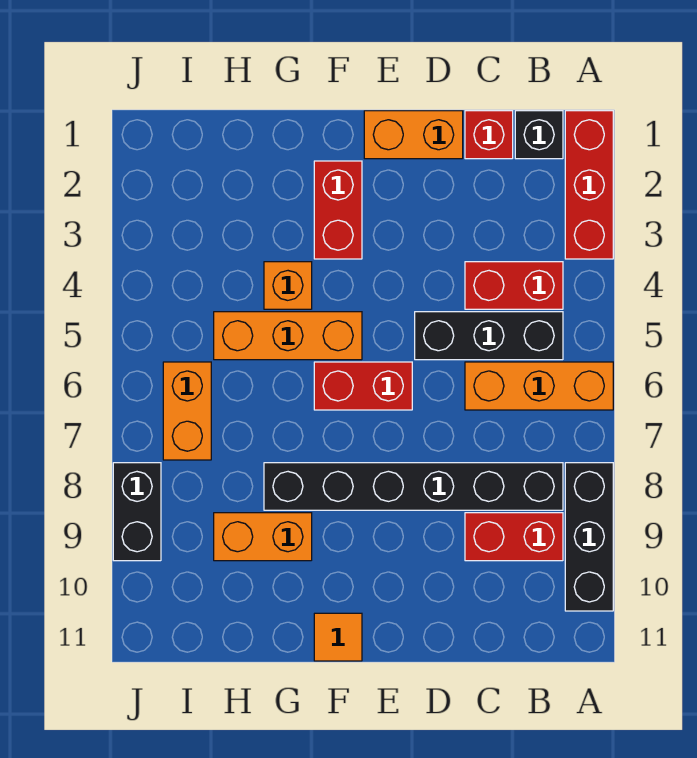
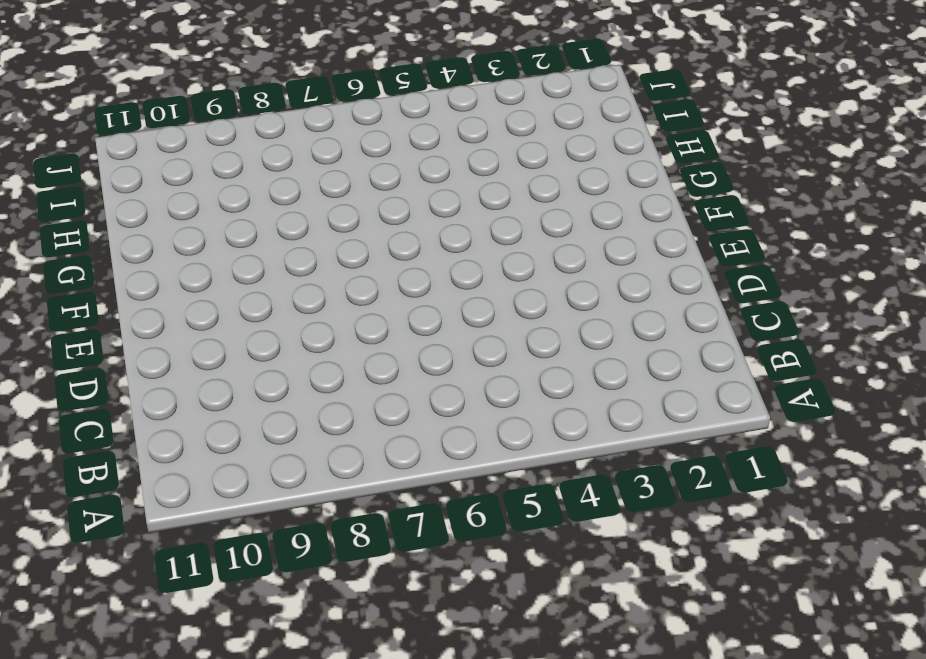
none -> red brick A1:A3 level 1
none -> orange brick A6:C6 level 1
none -> black brick A8:A10 level 1

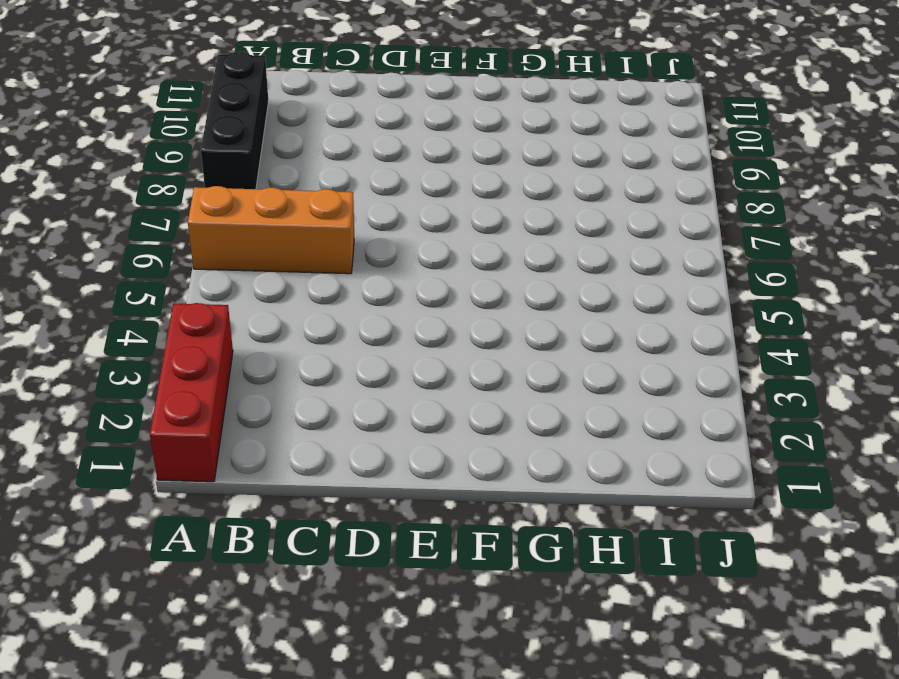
none -> black brick B1 level 1
none -> red brick B4:C4 level 1
none -> black brick B5:D5 level 1

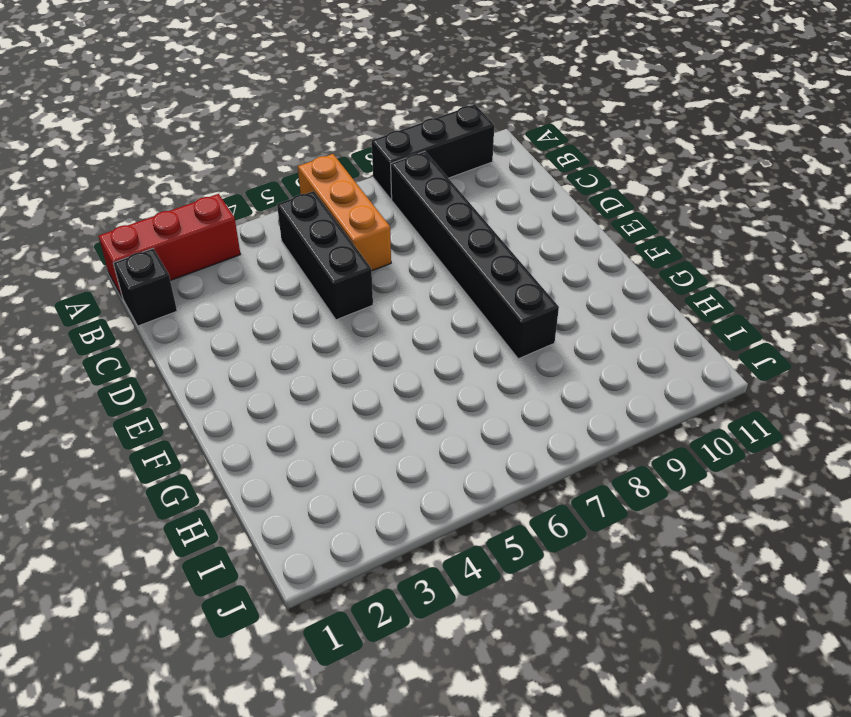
none -> red brick B4:C4 level 1
none -> red brick B9:C9 level 1
none -> red brick C1 level 1

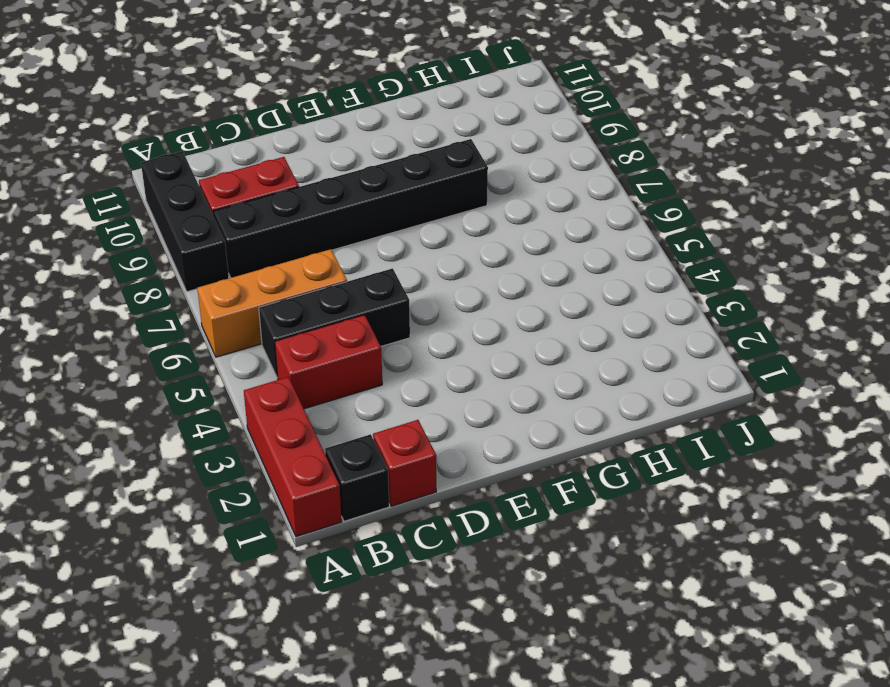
none -> orange brick D1:E1 level 1
none -> red brick E6:F6 level 1
none -> red brick F2:F3 level 1

